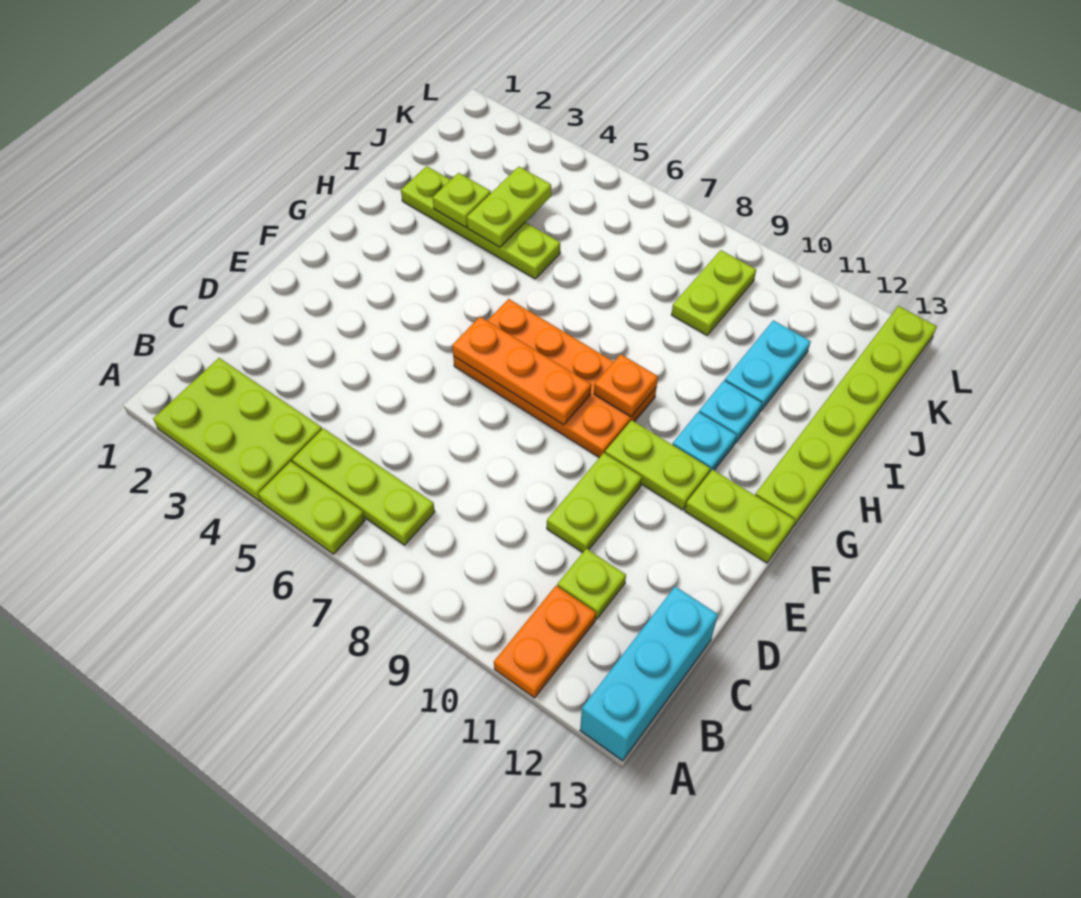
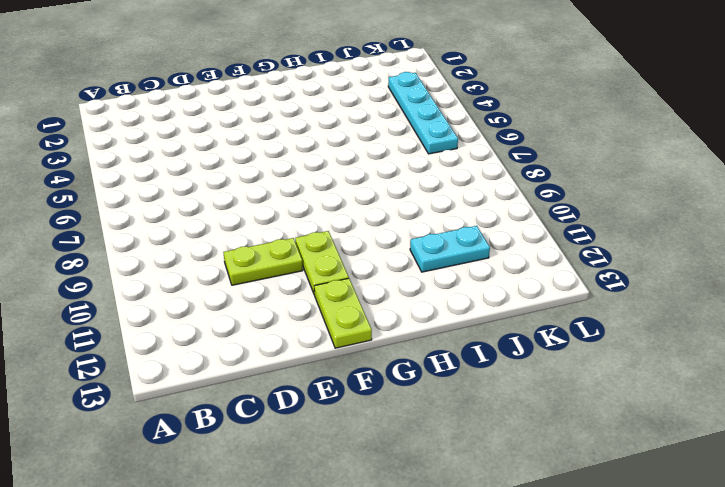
cyan plate K3:K6 level 1 -> none
none -> lime plate A2:B4 level 1
none -> lime plate A5:A6 level 1
none -> orange plate A11:B11 level 1

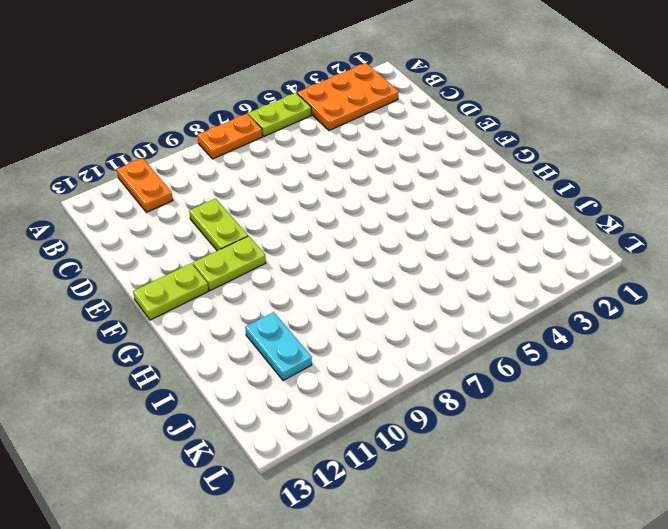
orange plate A2:B4 level 1 -> lime plate A2:B4 level 1
orange plate A7:A8 level 1 -> none
none -> cyan brick A13:C13 level 1
none -> lime plate B5:B7 level 1
none -> lime plate C11 level 1

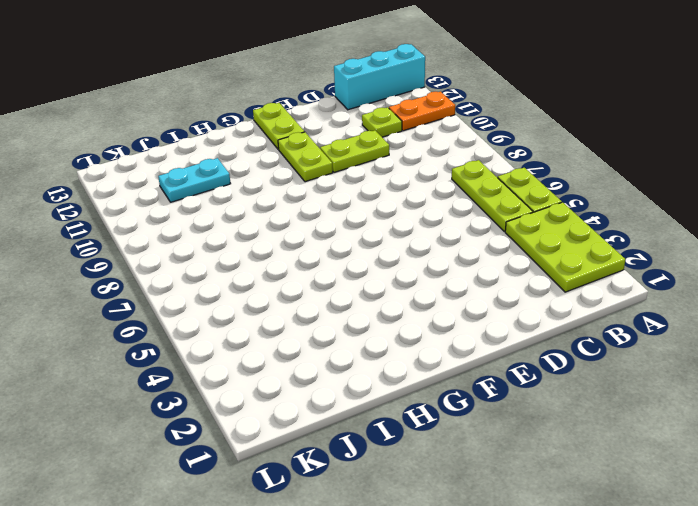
none -> orange plate F6:G9 level 1
none -> cyan plate G11 level 1
none -> lime plate G13:L13 level 1

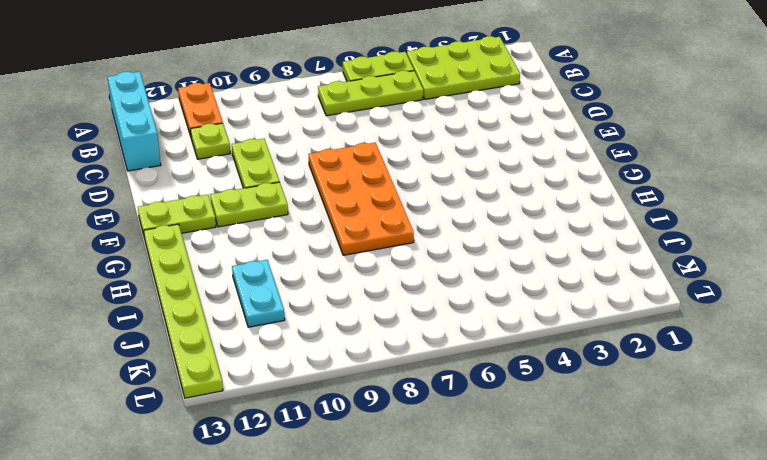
orange plate E7:H8 level 1 -> orange plate F6:G9 level 1
none -> cyan plate G11 level 1
none -> cyan plate H11 level 1
none -> lime plate I2:I5 level 1

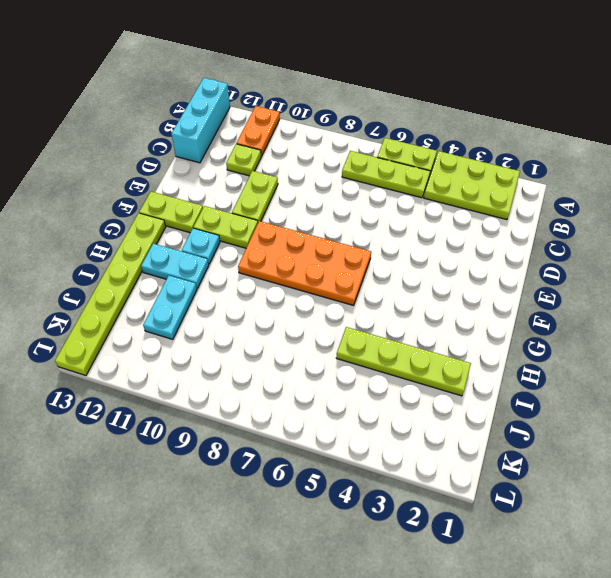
cyan plate H11:H12 level 1 -> cyan plate H11 level 1
none -> lime plate J9:K9 level 1
none -> orange plate F6:F8 level 2
none -> orange plate G9 level 2

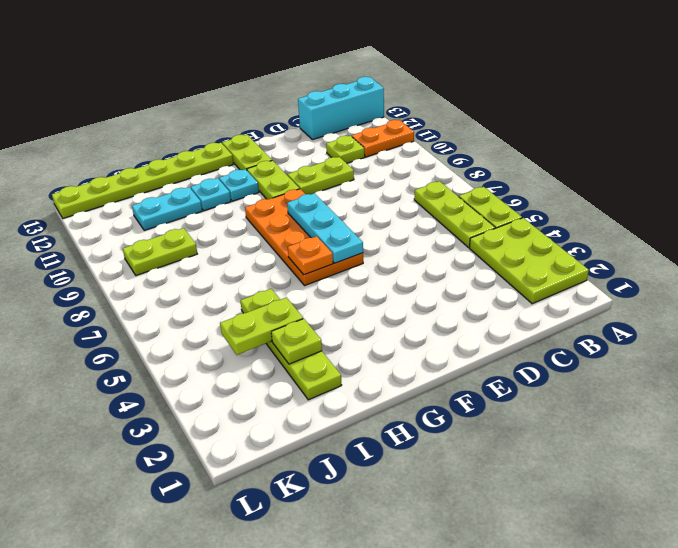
cyan plate F6:F8 level 2 -> orange plate F6:F8 level 2
orange plate G6 level 2 -> orange plate G9 level 2

